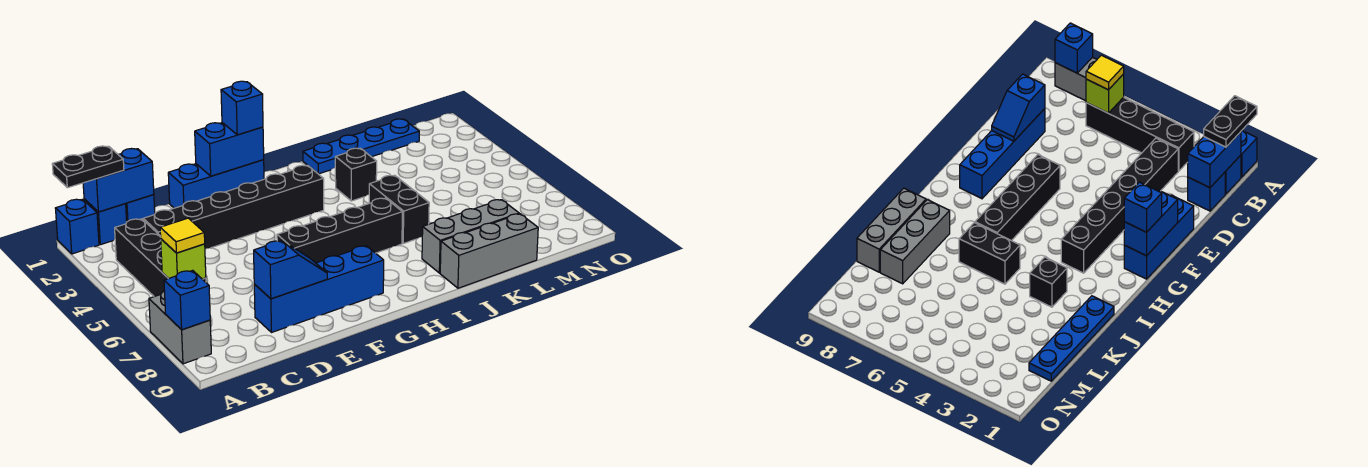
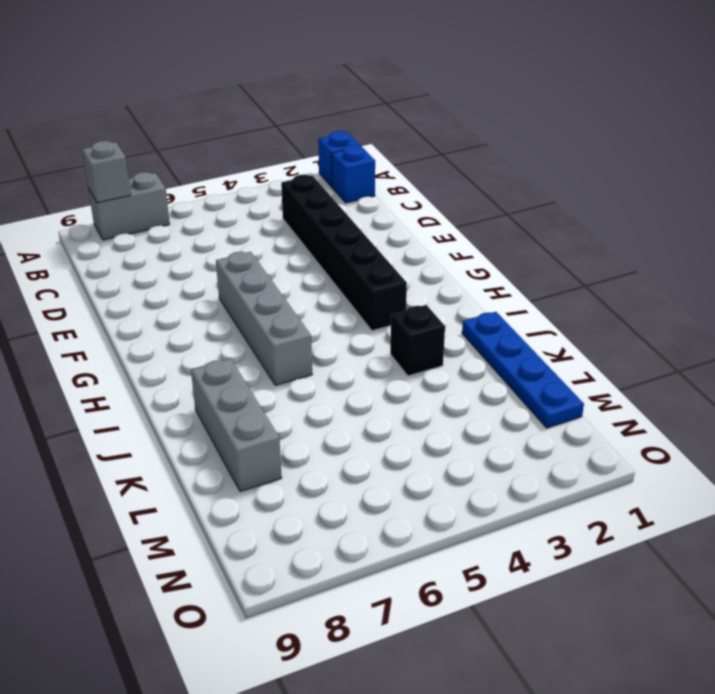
grey brick A8 level 2 -> blue brick A8 level 2
grey brick F6:I6 level 1 -> black brick F6:I6 level 1
none -> black brick B3:B6 level 1
none -> blue brick C1 level 1
none -> blue brick D8:G8 level 1

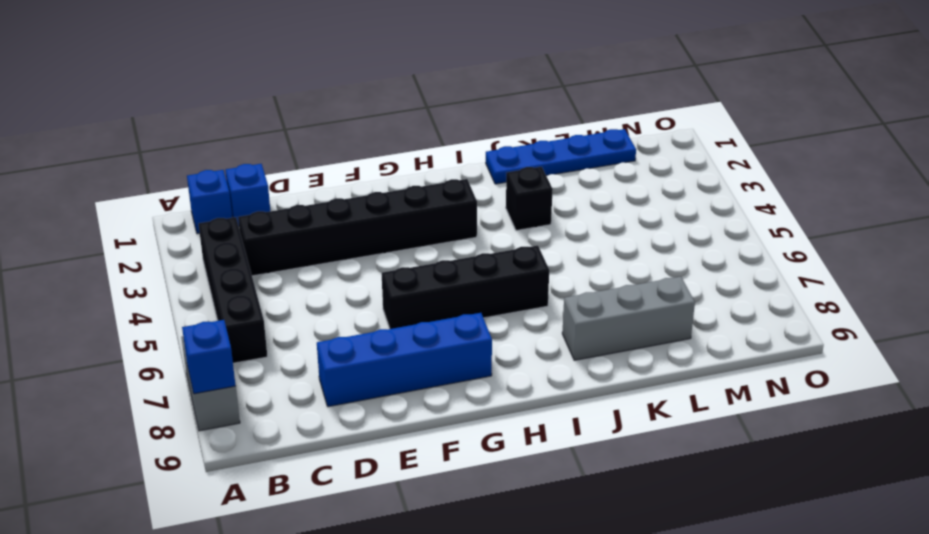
none -> blue brick A1 level 1
none -> blue brick E1:G1 level 1
none -> black brick J5:J6 level 1

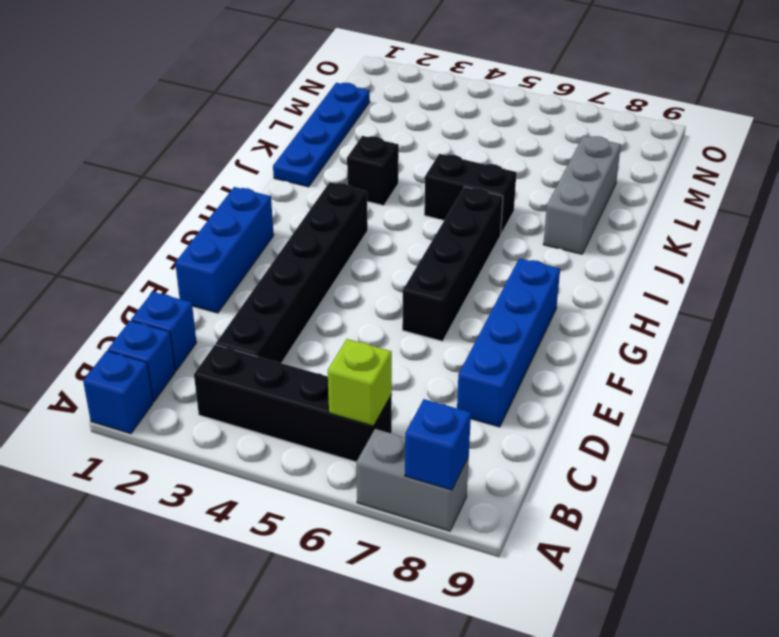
none -> grey brick J9:L9 level 1
none -> blue brick B1:C1 level 2
none -> blue slope D8:E8 level 2 top D

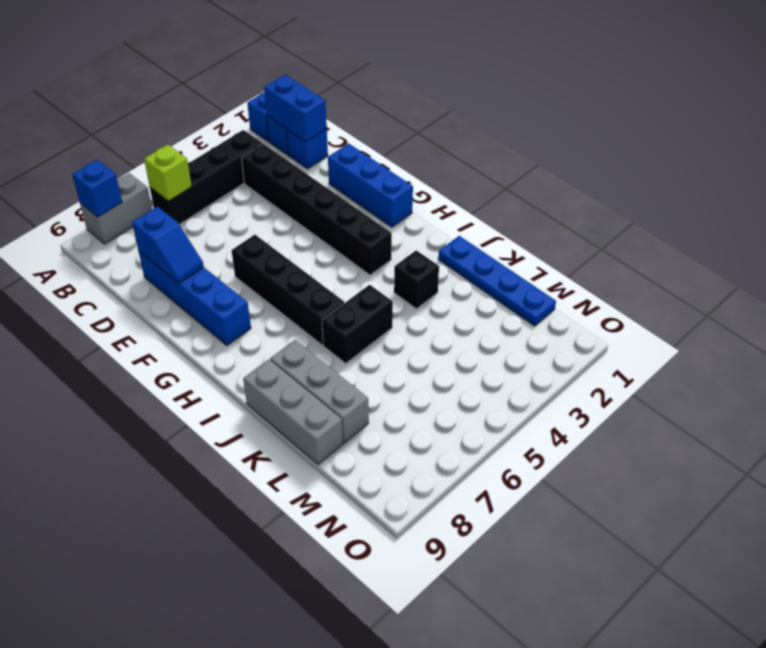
none -> blue brick F1:G1 level 2
none -> black plate A1:B1 level 3
none -> yellow tile B6 level 3

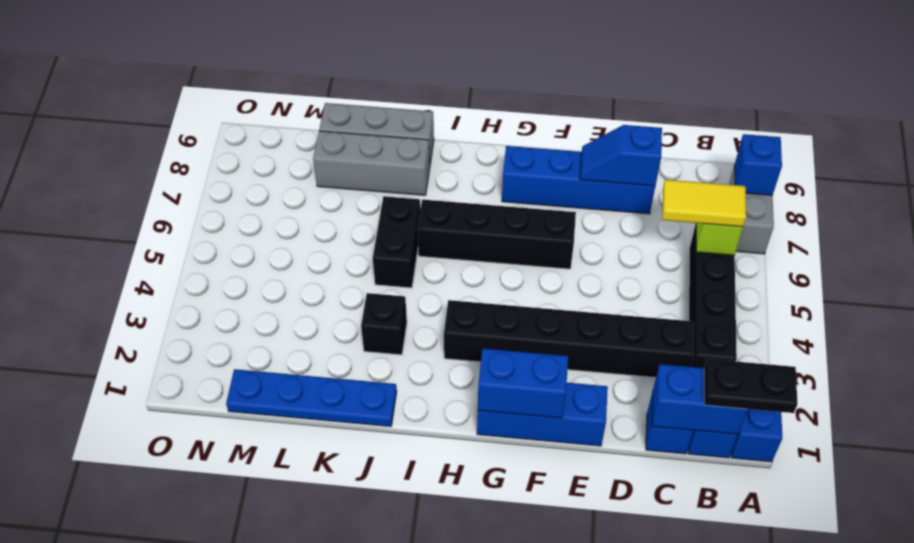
yellow tile B6:C6 level 3 -> yellow tile B6 level 3
none -> blue brick G1 level 3

